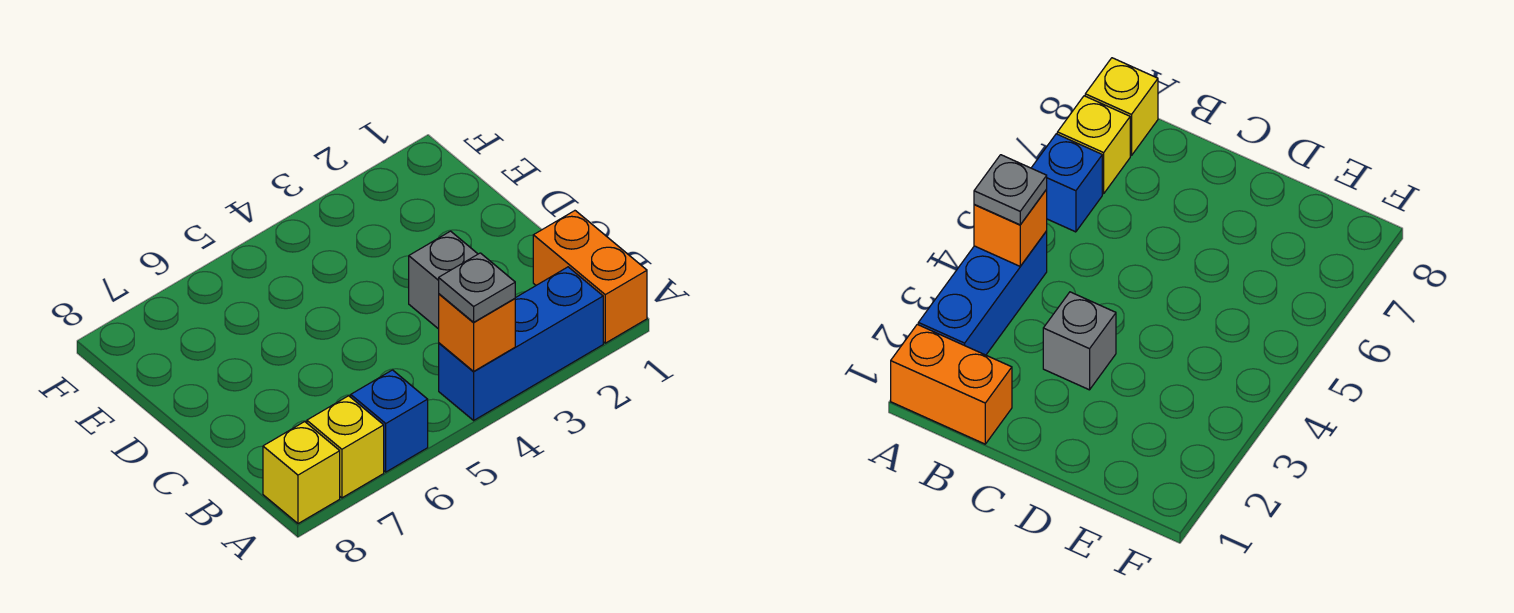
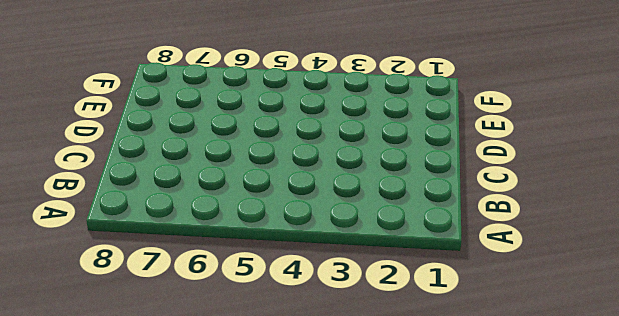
none -> orange brick A1:B1 level 1
none -> blue brick A2:A4 level 1

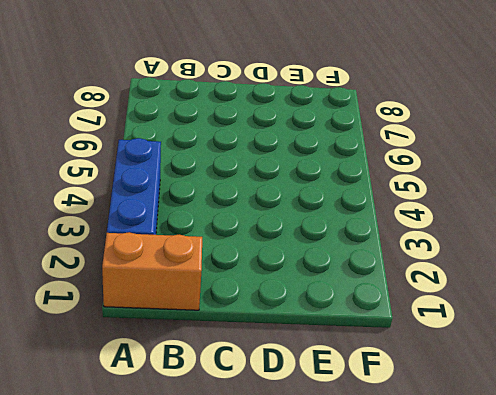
none -> blue brick A6 level 1
none -> yellow brick A7 level 1

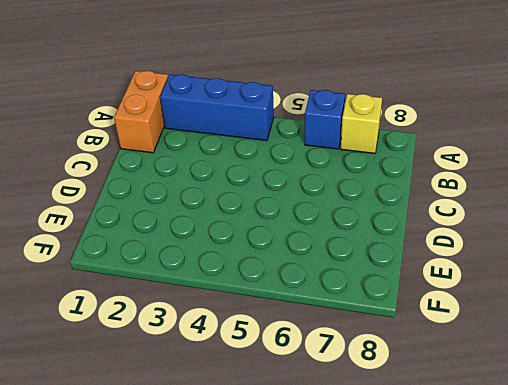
none -> yellow brick A8 level 1
none -> grey brick C3 level 1

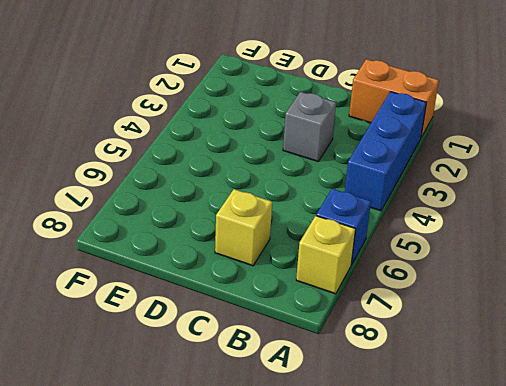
yellow brick C7 level 1 -> yellow brick A8 level 1
none -> orange brick A4 level 2
none -> grey plate A4 level 3

